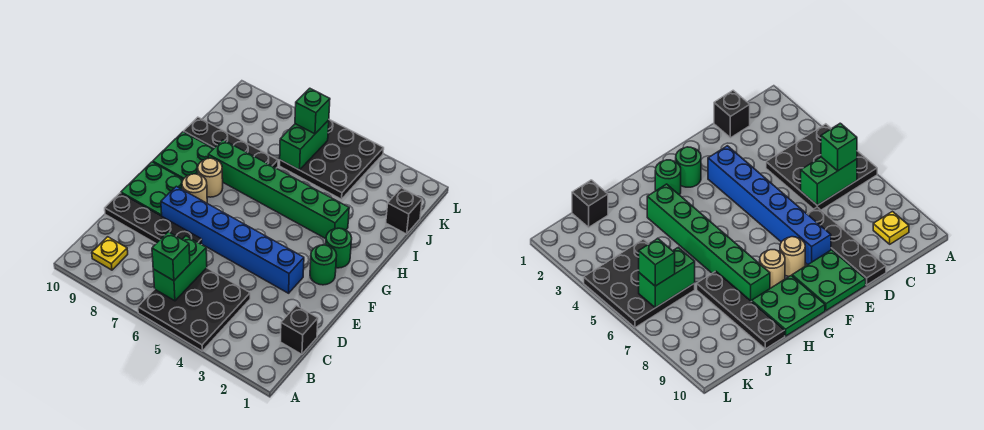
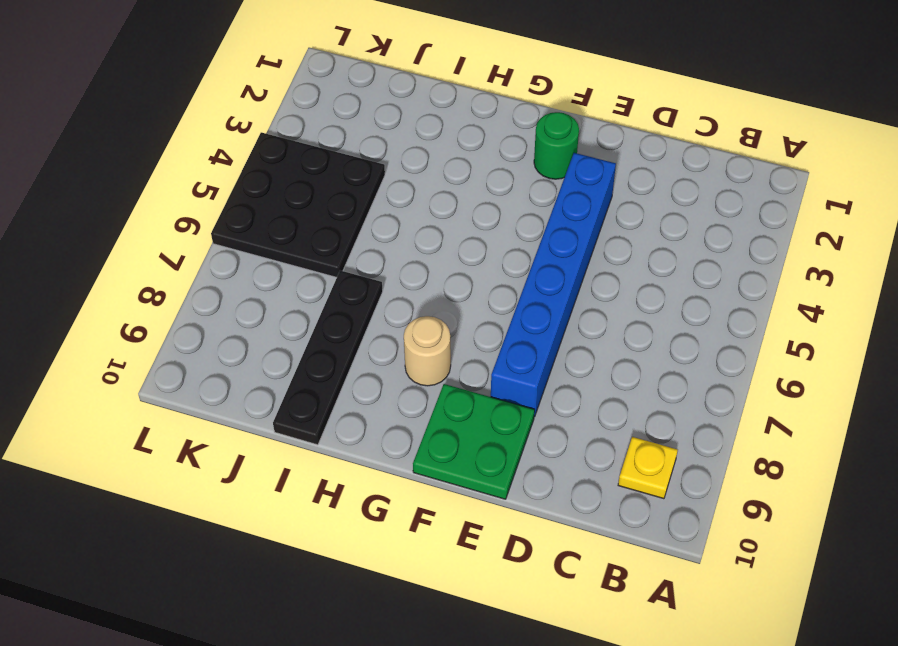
none -> black plate A4:C6 level 1
none -> black brick C1 level 1
none -> black plate D7:D10 level 1

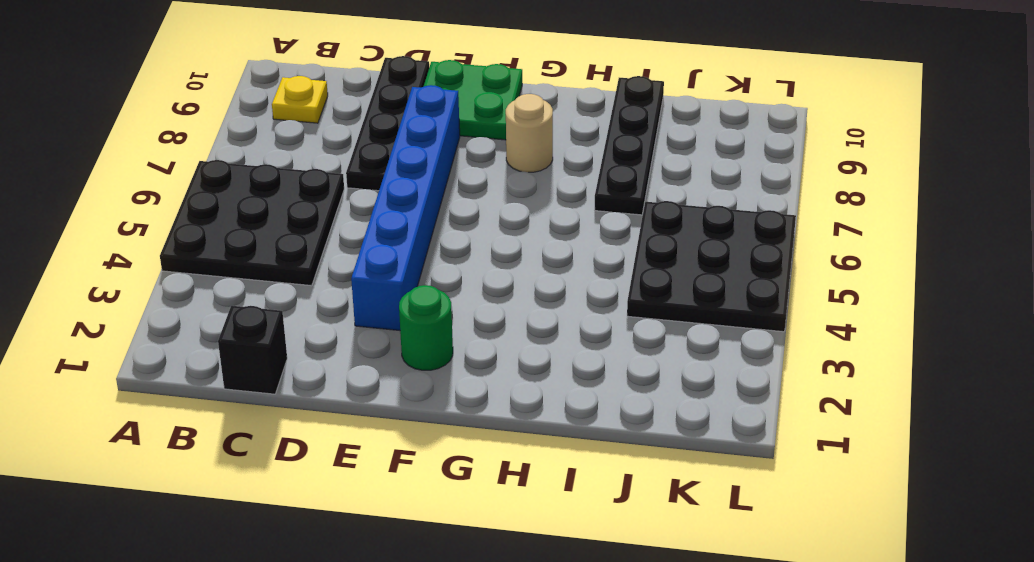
none -> tan round brick F8 level 1
none -> green round brick G2 level 1
none -> green plate G9:H10 level 1

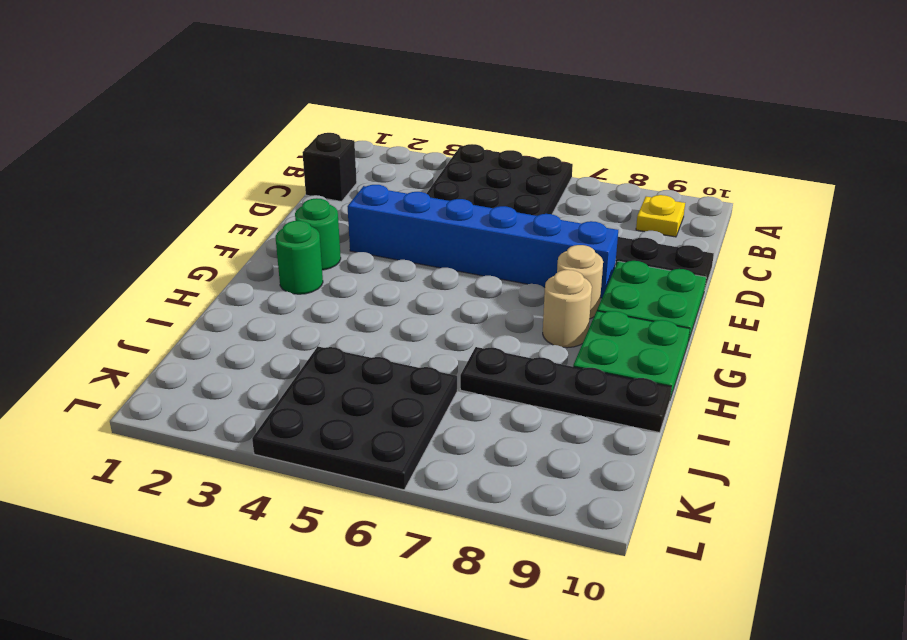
none -> green brick H3:H8 level 1
none -> black brick J1 level 1
none -> green brick B6:C6 level 2

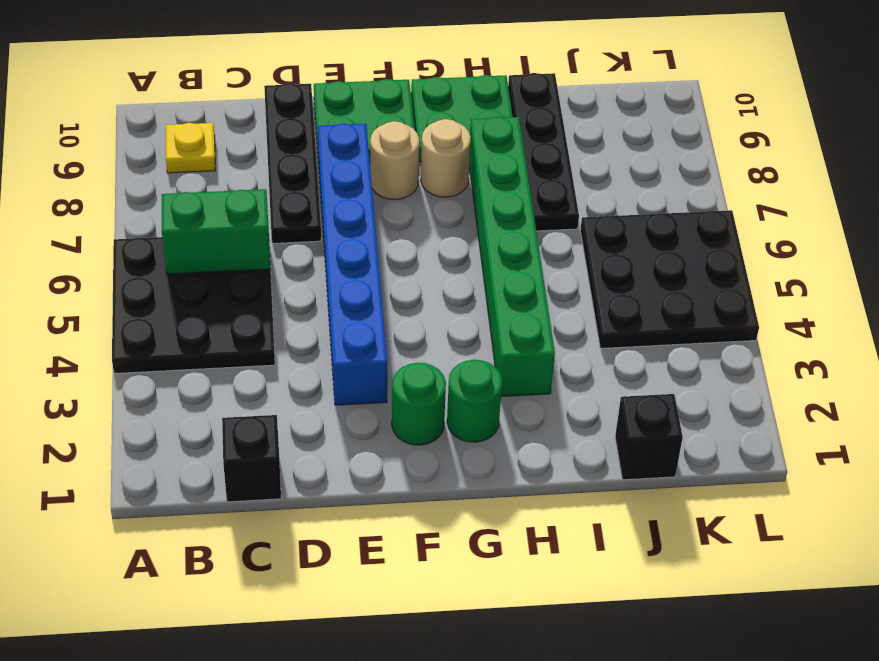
none -> green brick J6:K6 level 2
none -> green brick B6 level 3
none -> green brick K6 level 3

